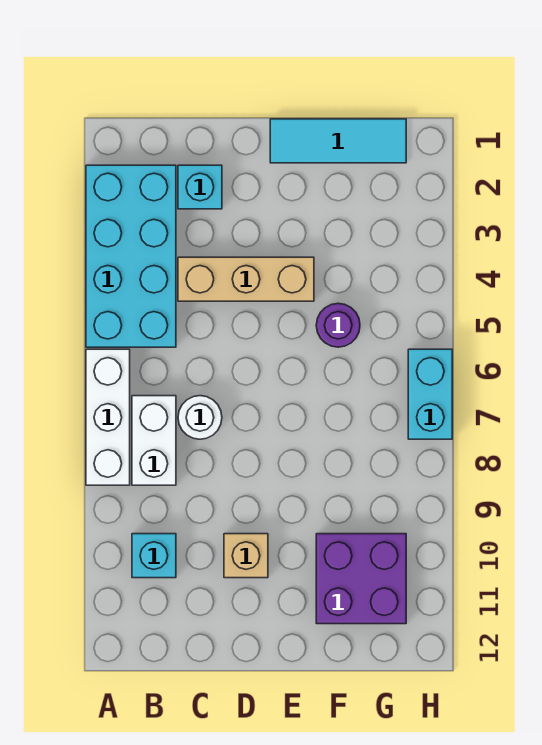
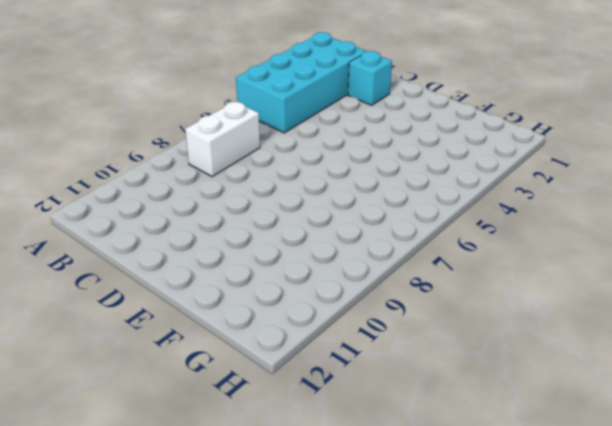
none -> white brick A6:A8 level 1
none -> cyan brick B10 level 1
none -> tan brick C4:E4 level 1

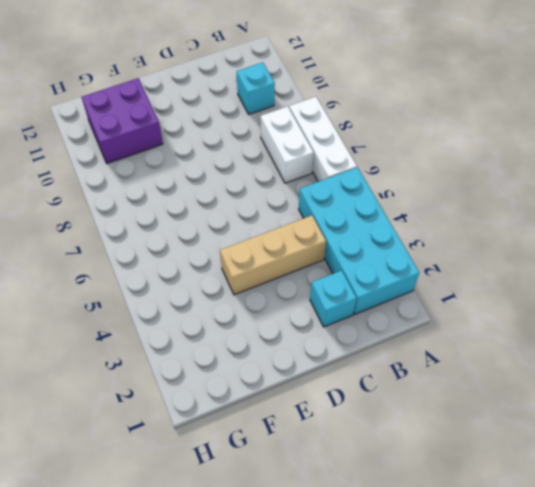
none -> white round brick C7 level 1
none -> tan brick D10 level 1
none -> cyan tile E1:G1 level 1

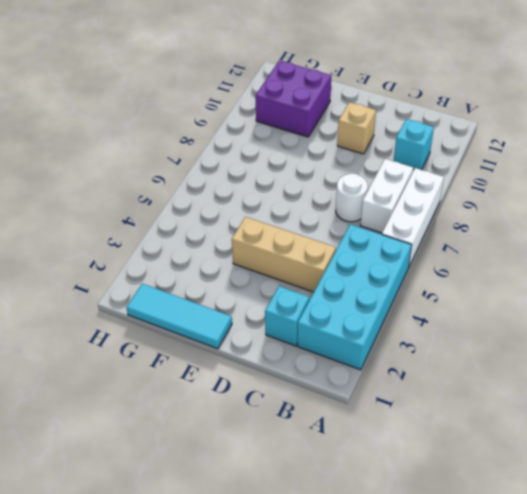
none -> purple round brick F5 level 1
none -> cyan brick H6:H7 level 1

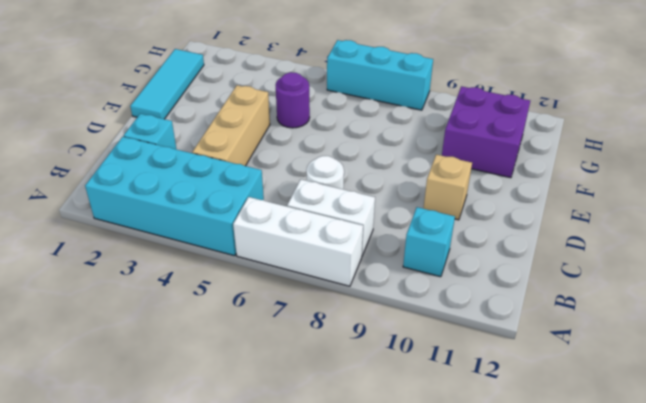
cyan brick H6:H8 level 1 -> cyan brick H6:H7 level 1

